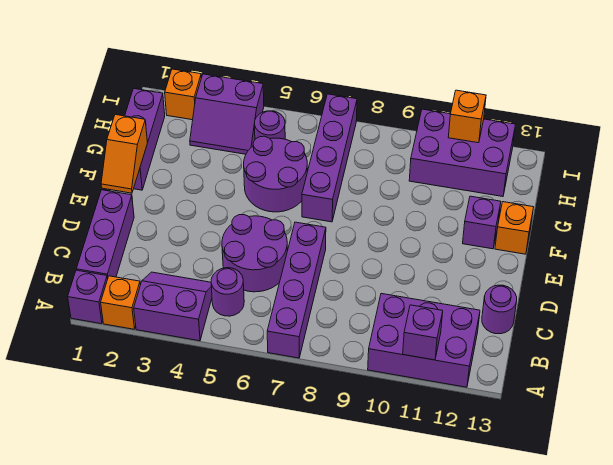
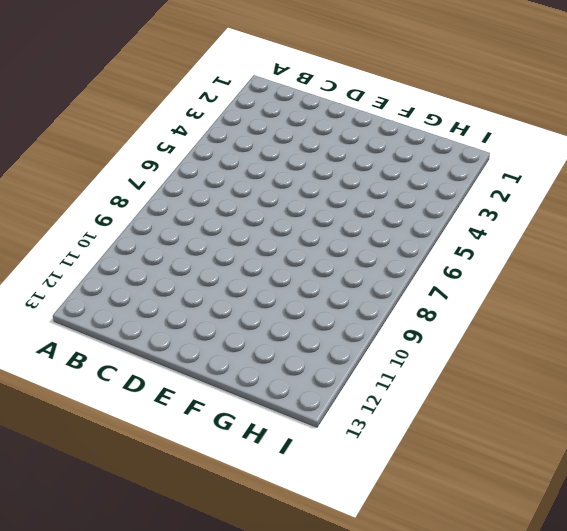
none -> purple brick A1 level 1
none -> orange brick A2 level 1
none -> purple slope A3:B4 level 1 top A

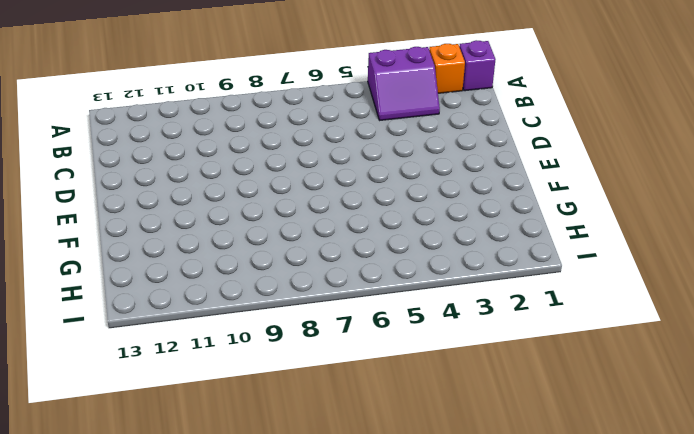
none -> purple brick A7:D7 level 1
none -> purple brick A10:B12 level 1
none -> purple brick B1:D1 level 1

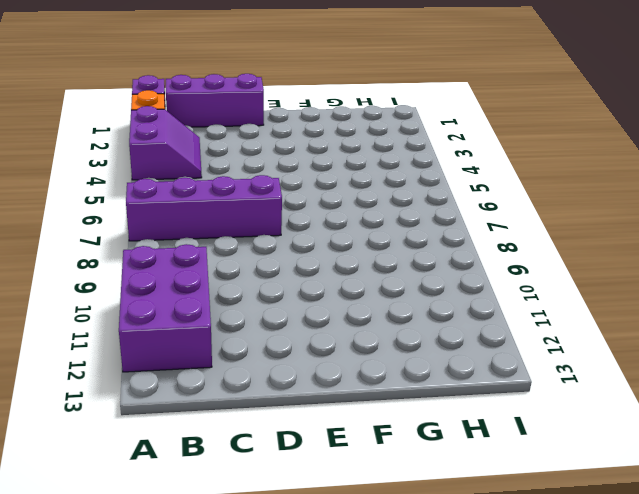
none -> purple round brick B5 level 1
none -> purple round brick C5:D6 level 1
none -> purple round brick C13 level 1

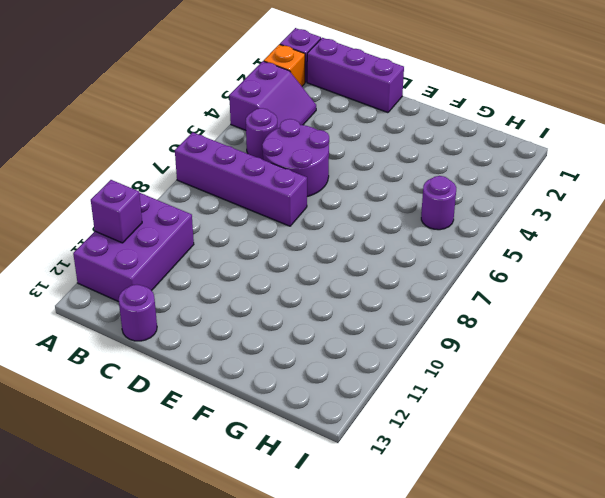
none -> purple brick F1:H1 level 1
none -> purple round brick F5:G6 level 1
none -> purple brick F7:I7 level 1

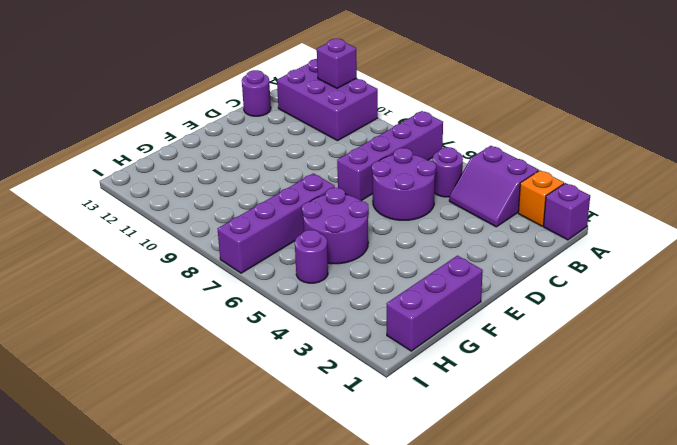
none -> purple brick B1:D1 level 1
none -> purple brick F12 level 1
none -> orange brick F13 level 1

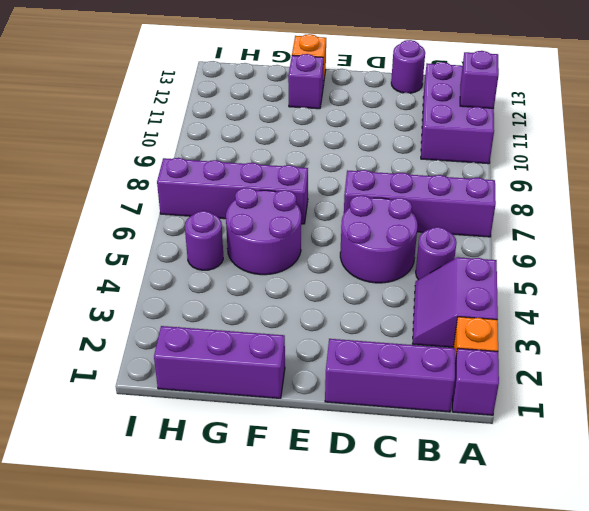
none -> purple slope H3:I4 level 1 top I
none -> purple brick H10:I12 level 1
none -> orange brick I2 level 1

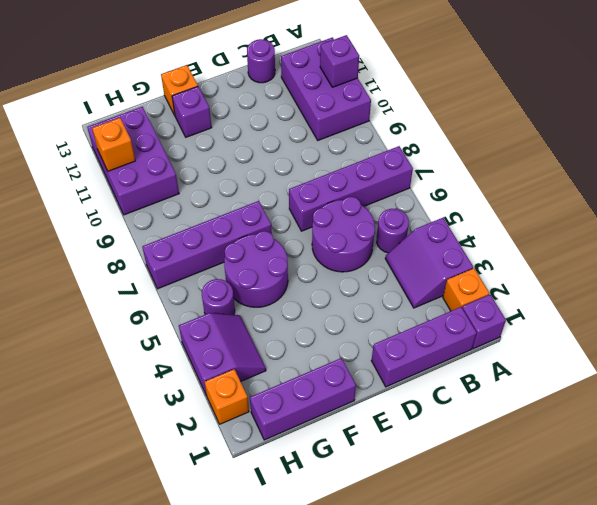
none -> orange slope E1:F1 level 2 top F

